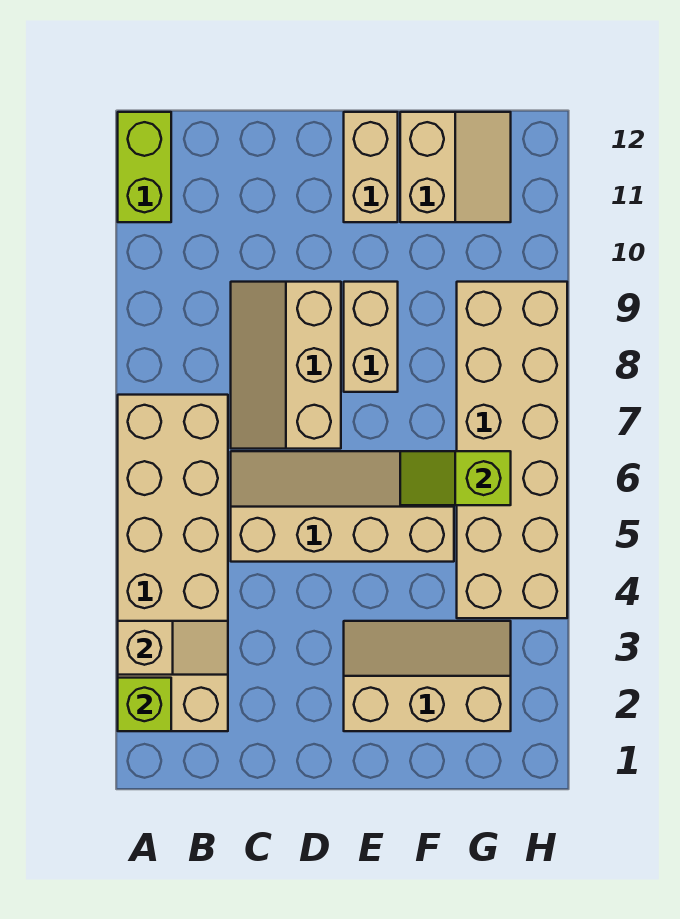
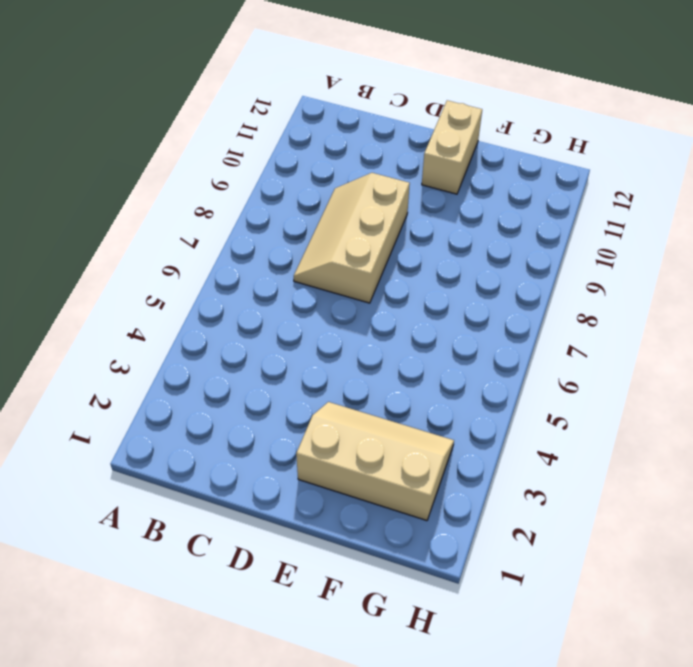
none -> tan brick A2:B7 level 1
none -> lime brick A11:A12 level 1
none -> tan slope C5:F6 level 1 top 5

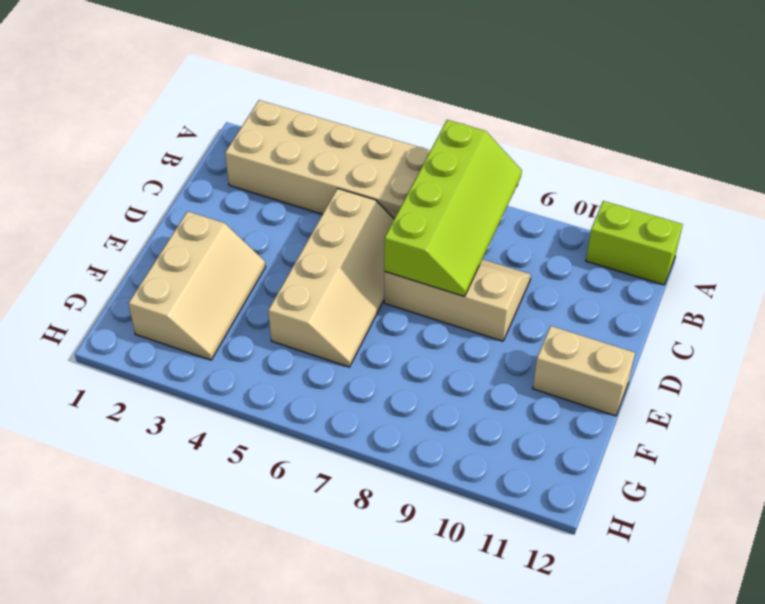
lime slope A7:D8 level 2 top 7 -> none
none -> tan brick E8:E9 level 1
none -> tan slope F11:G12 level 1 top F
none -> tan brick G4:H9 level 1

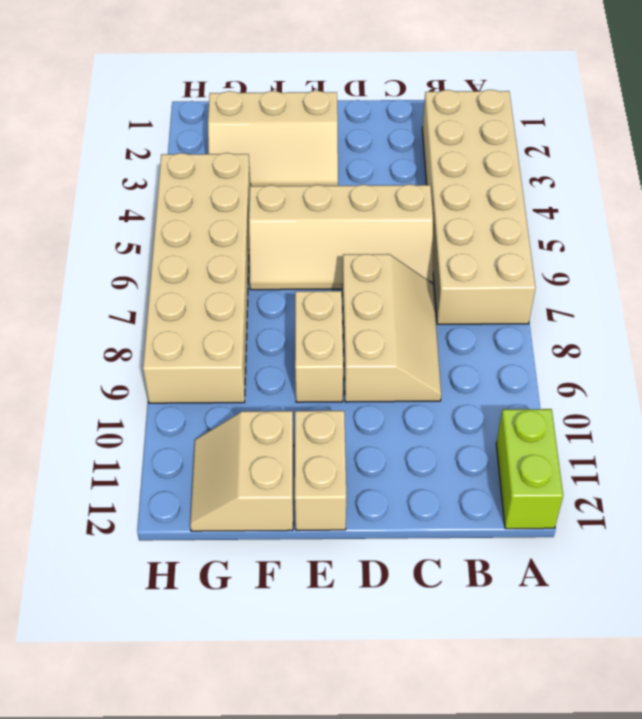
none -> lime brick A2 level 2
none -> tan slope A3:B3 level 2 top A
none -> lime slope F6:G6 level 2 top G

